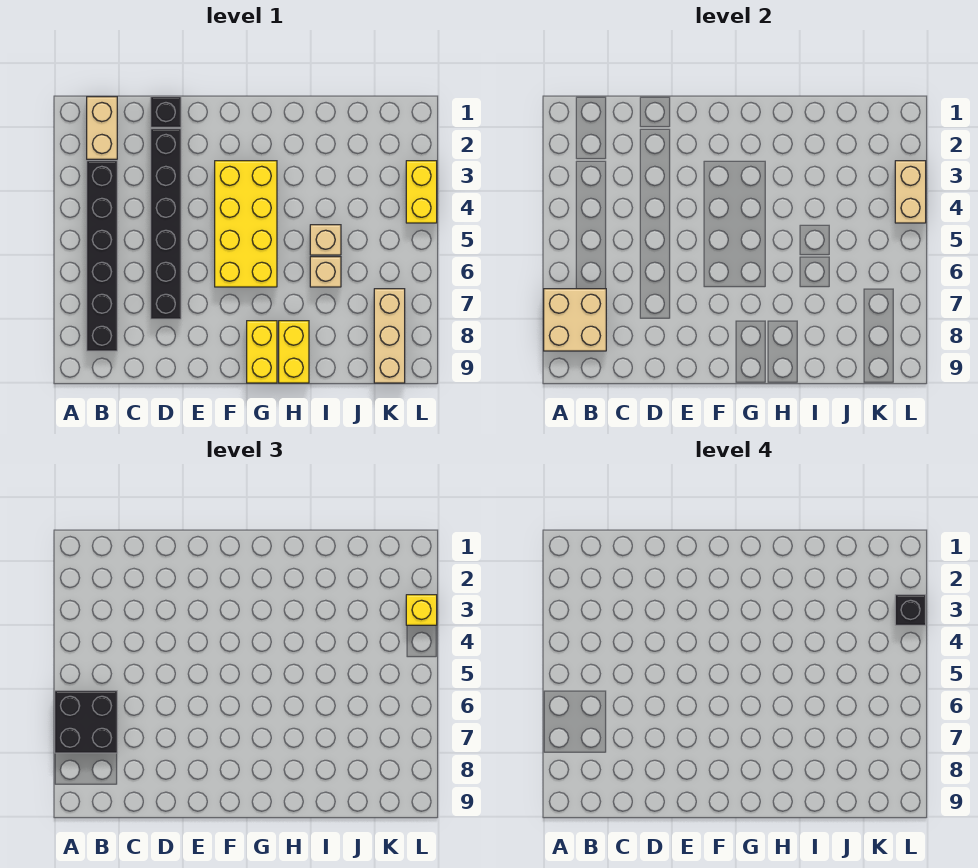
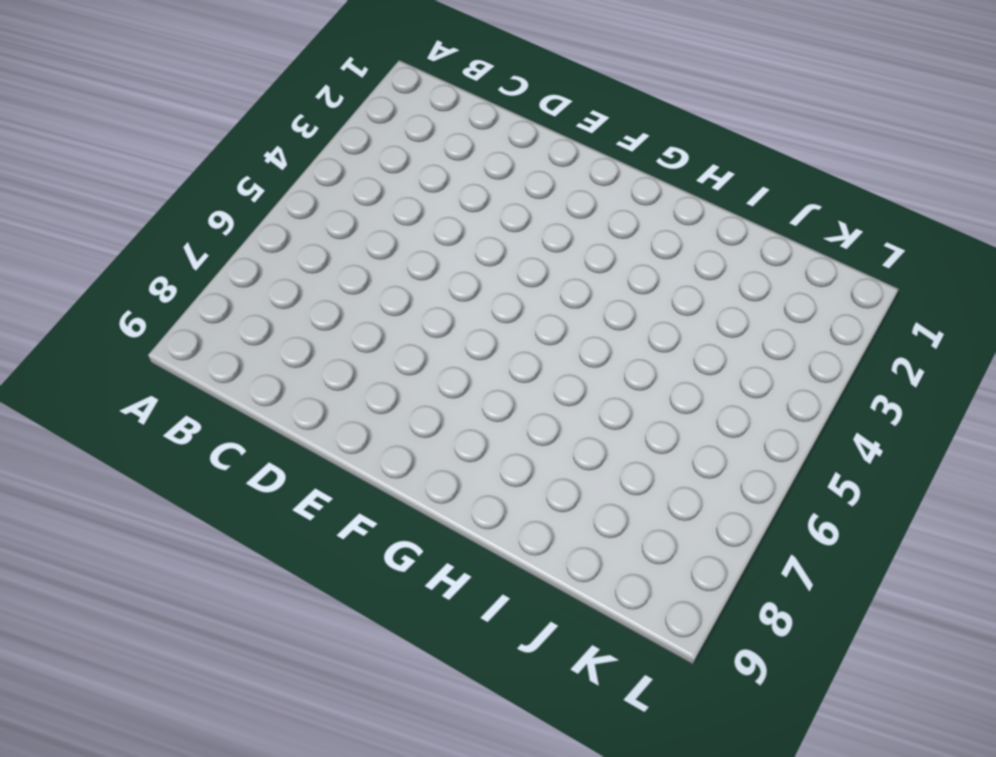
none -> tan brick B1:B2 level 1
none -> black brick B3:B8 level 1
none -> black brick D1 level 1

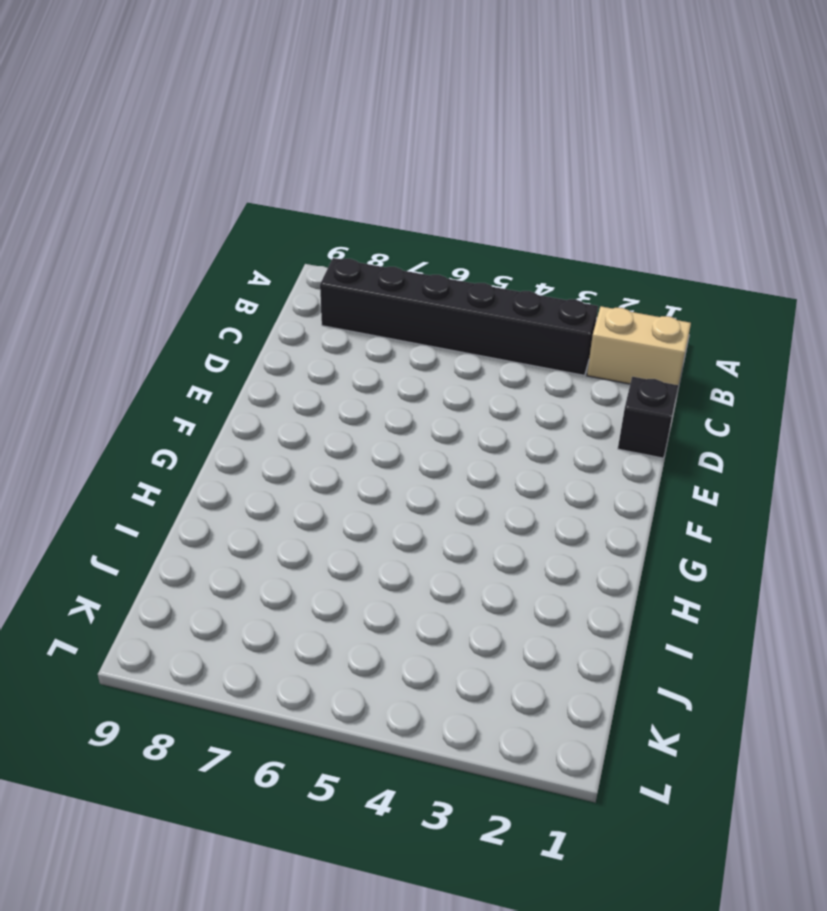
none -> black brick D2:D7 level 1
none -> yellow brick F3:G6 level 1
none -> yellow brick G8:G9 level 1

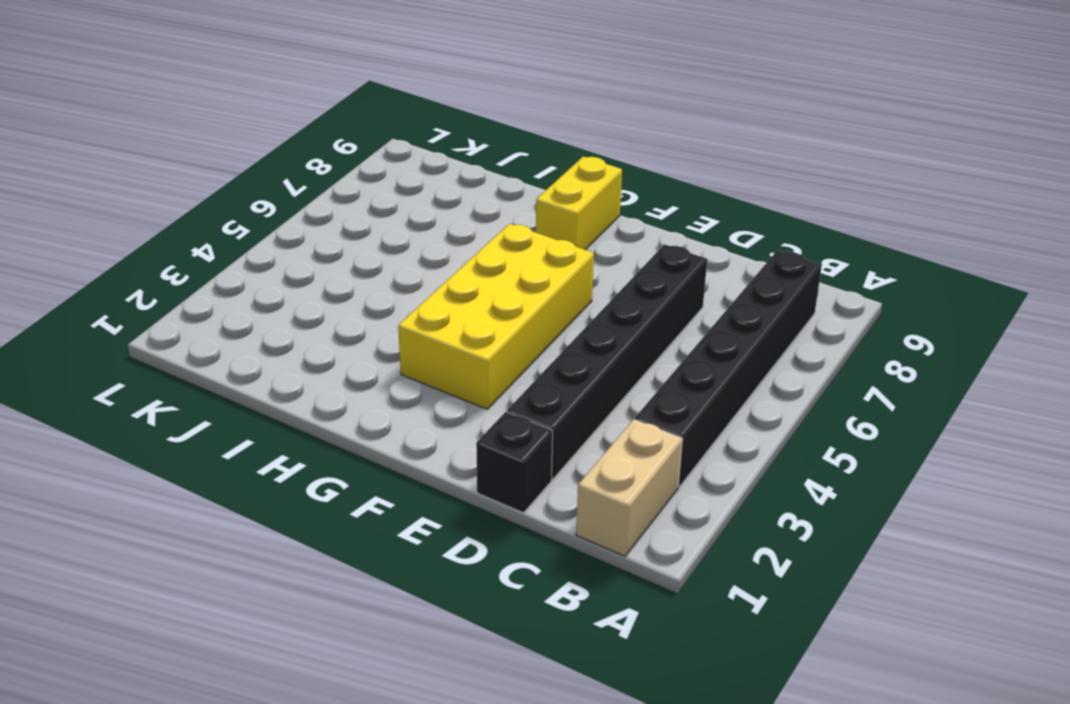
none -> yellow brick H8:H9 level 1
none -> tan brick I5 level 1
none -> tan brick I6 level 1

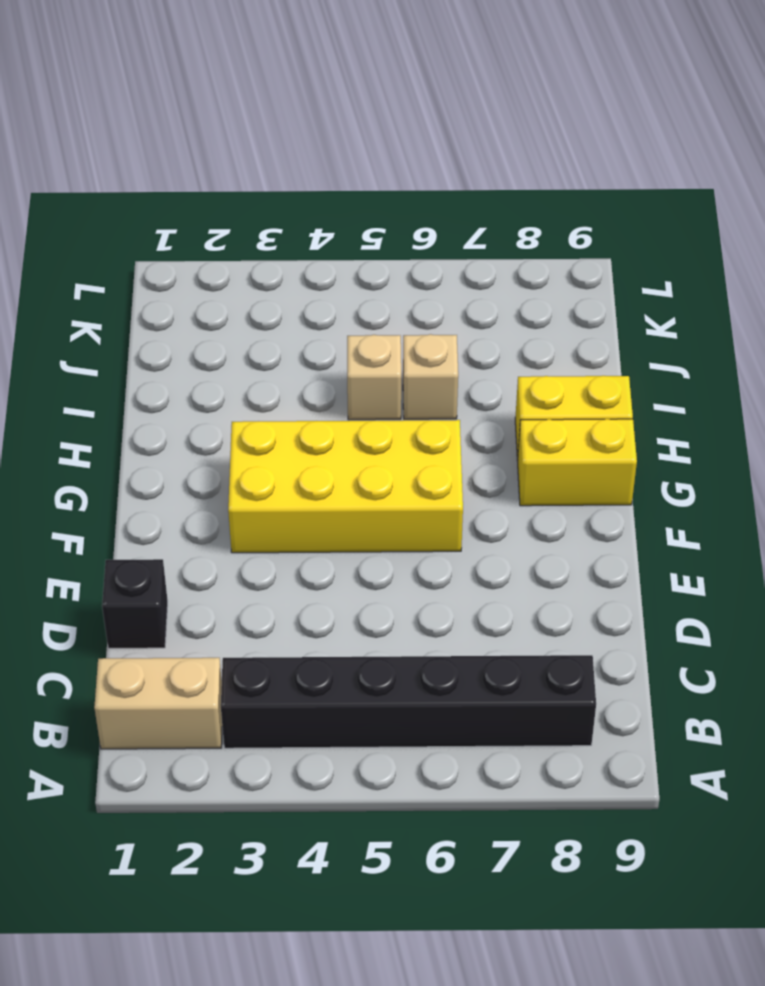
none -> black brick D2:D7 level 1
none -> tan brick K7:K9 level 1
none -> yellow brick L3:L4 level 1

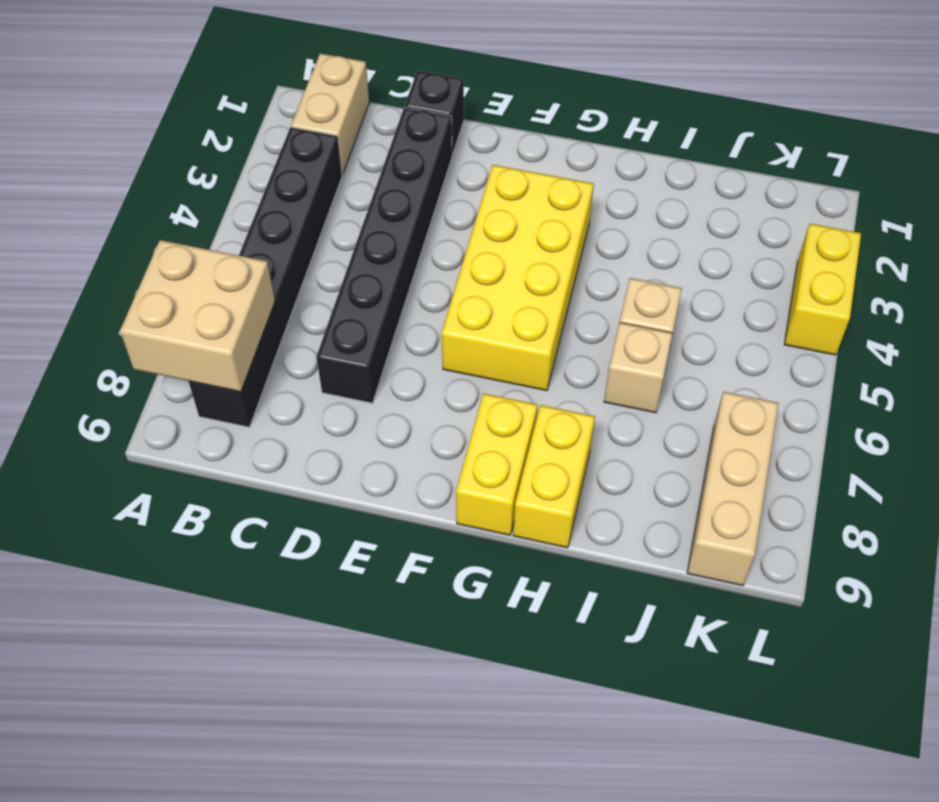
none -> tan brick L3:L4 level 2
none -> black brick A6:B7 level 3
none -> yellow brick L3 level 3

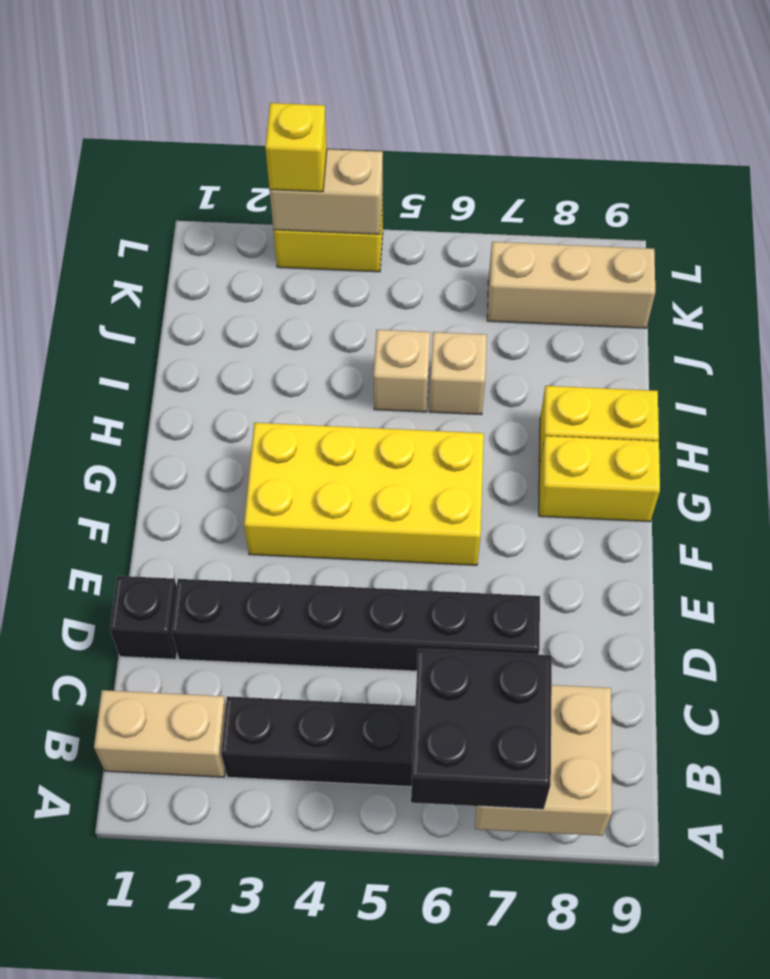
none -> black brick L3 level 4

